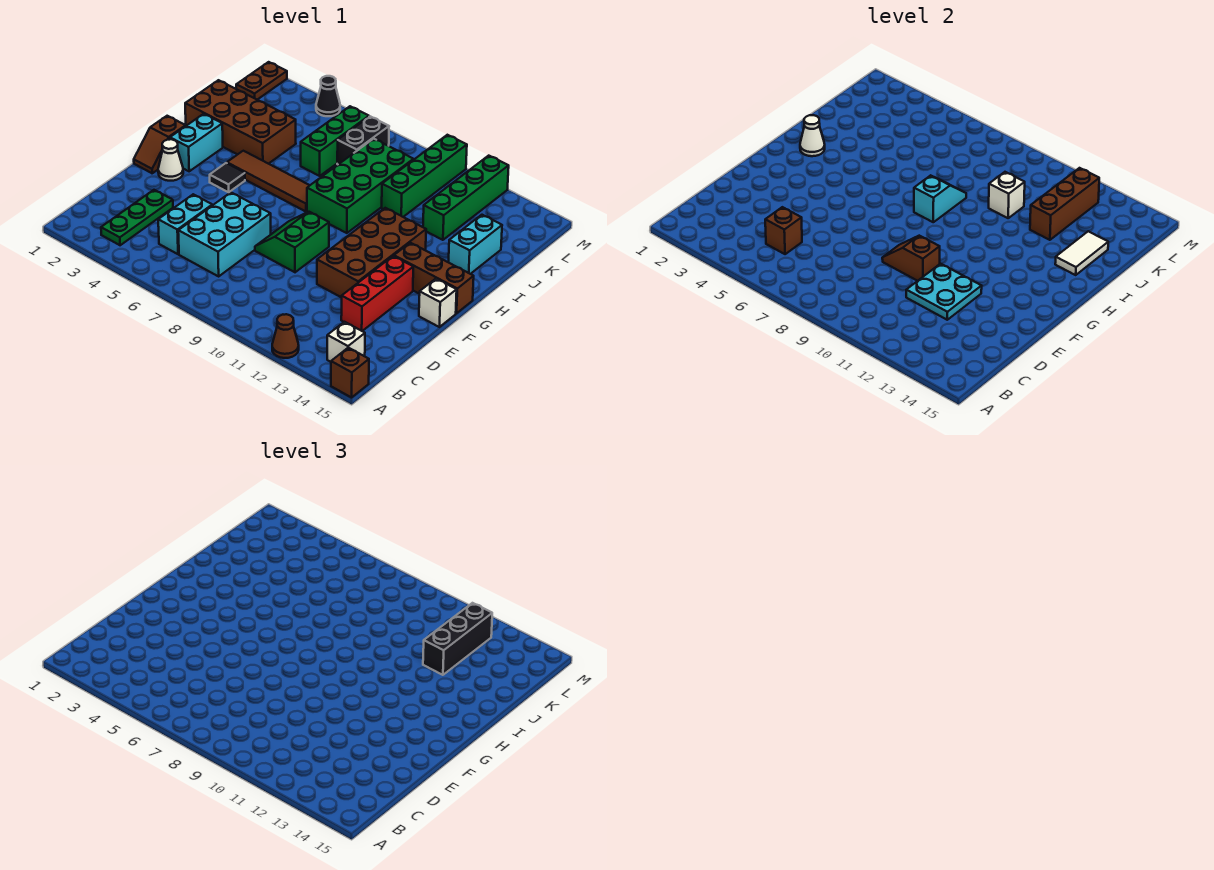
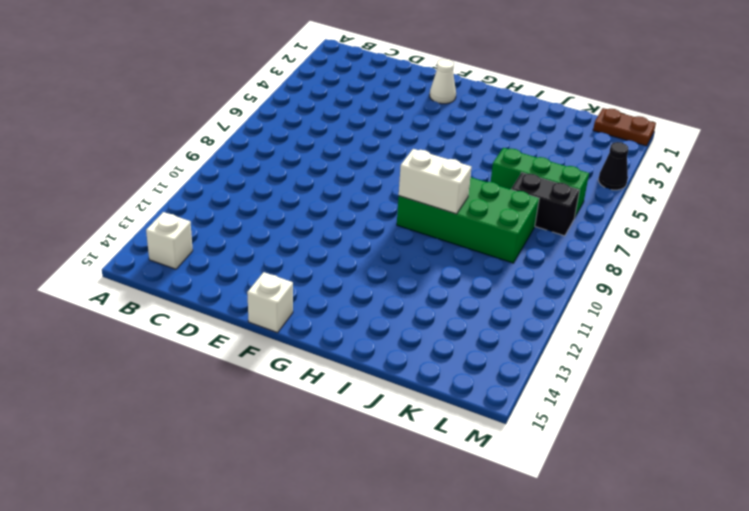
white brick H9:I9 level 2 -> none
none -> brown cone A12 level 1
none -> brown brick A15 level 1
none -> green plate B3:D3 level 1
none -> cyan brick C5:D5 level 1

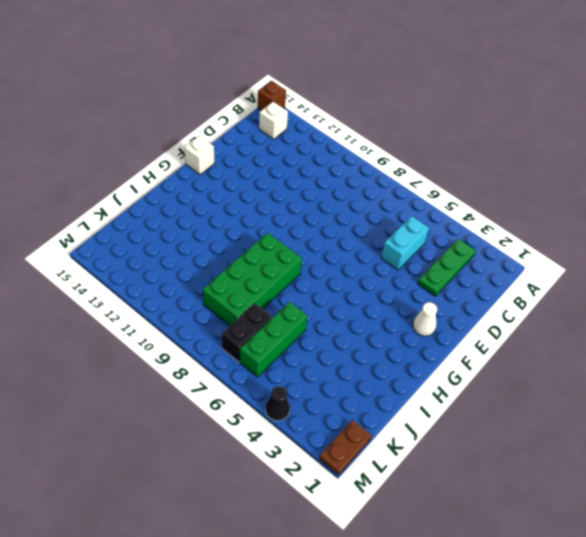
none -> brown cone A12 level 1
none -> cyan brick C6:E7 level 1
none -> red brick D13:F13 level 1
none -> green slope E8:F9 level 1 top 9

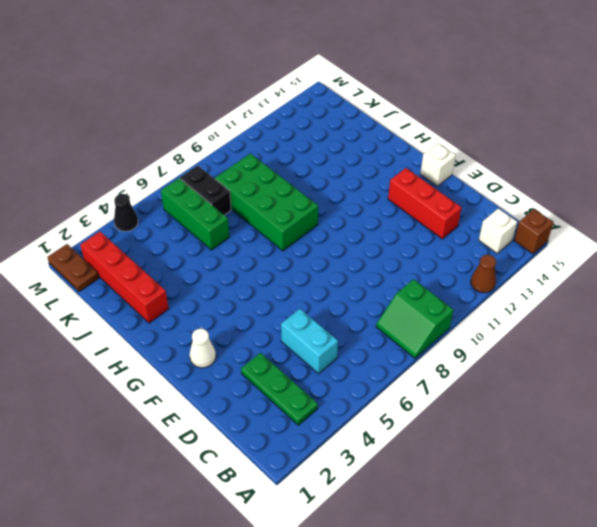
green slope A8:B9 level 1 top 9 -> green slope E8:F9 level 1 top 9
red brick I2:L2 level 1 -> brown brick I1:J4 level 1
none -> cyan brick C6:E7 level 1
none -> brown brick E11:H12 level 1
none -> brown slope F1:G1 level 1 top G
none -> cyan brick G2:H2 level 1

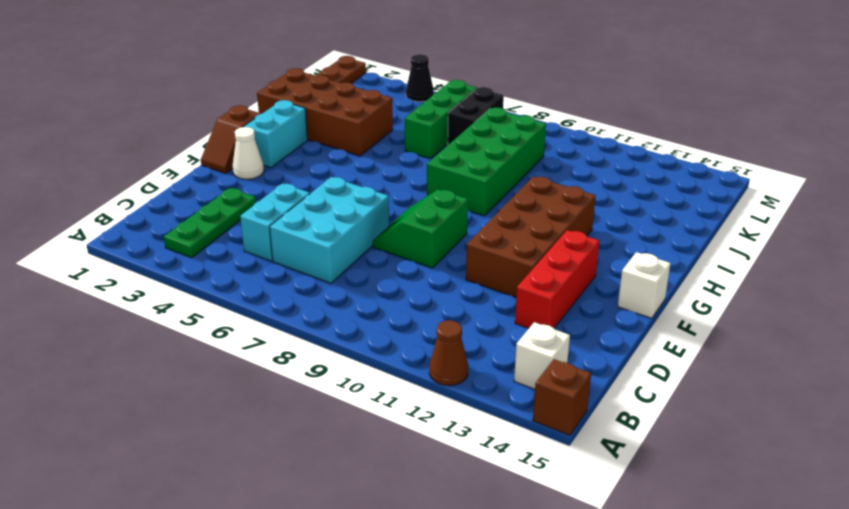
none -> black tile G4 level 1
none -> brown brick G13:G15 level 1
none -> brown tile H4:H7 level 1
none -> cyan brick I14:J14 level 1

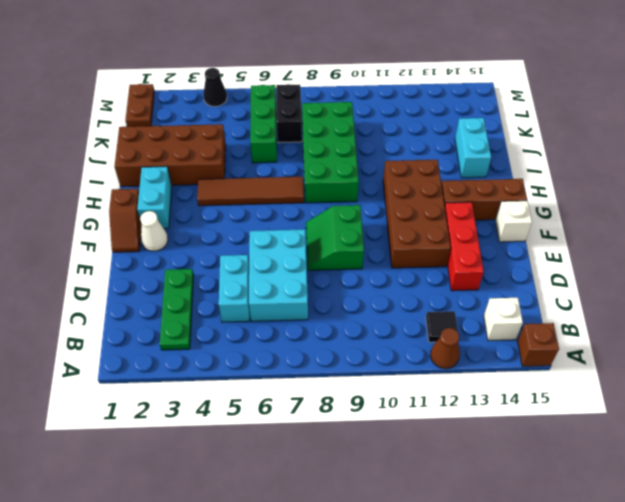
black tile B12 level 1 -> black tile G4 level 1
none -> green brick J10:M10 level 1
none -> green brick J12:M12 level 1
none -> brown brick C5 level 2
none -> cyan plate D11:E12 level 2

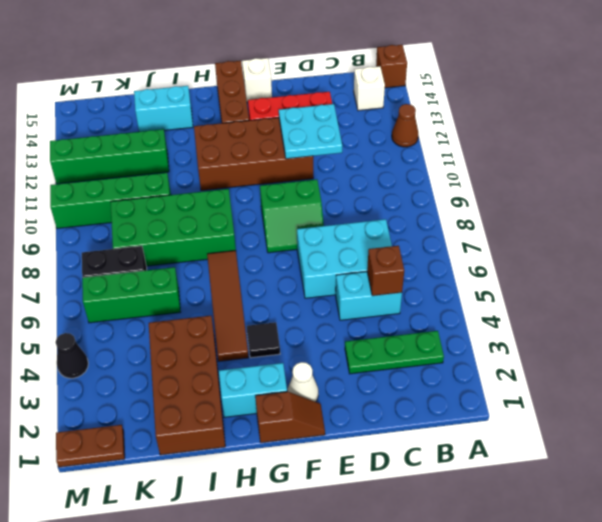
none -> brown slope E9:E10 level 2 top 10
none -> white cone H2 level 2
none -> cyan slope H8:I8 level 2 top H
none -> white tile I14:J14 level 2

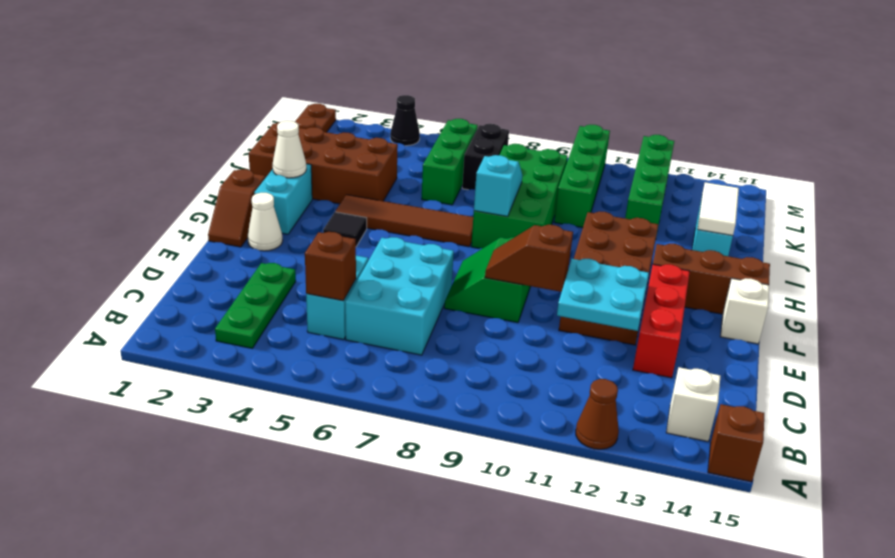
none -> white brick J10 level 2
none -> brown brick J12:L12 level 2
none -> black brick J12:L12 level 3

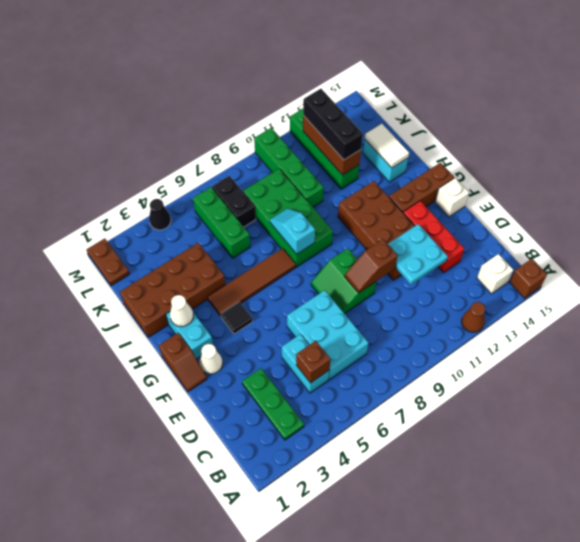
none -> white brick J10 level 2

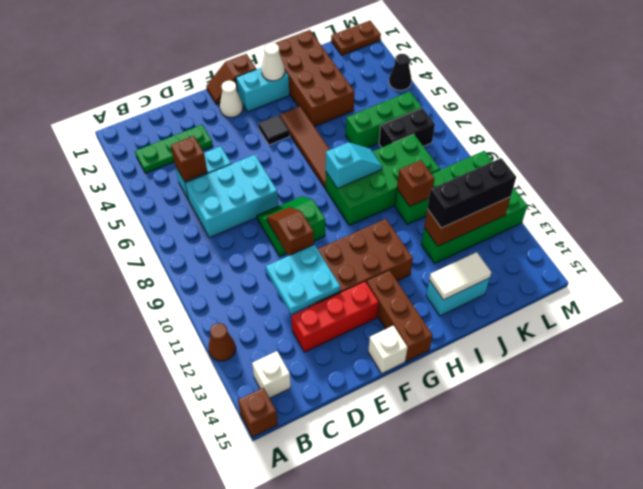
brown brick J10 level 2 -> white brick J10 level 2

